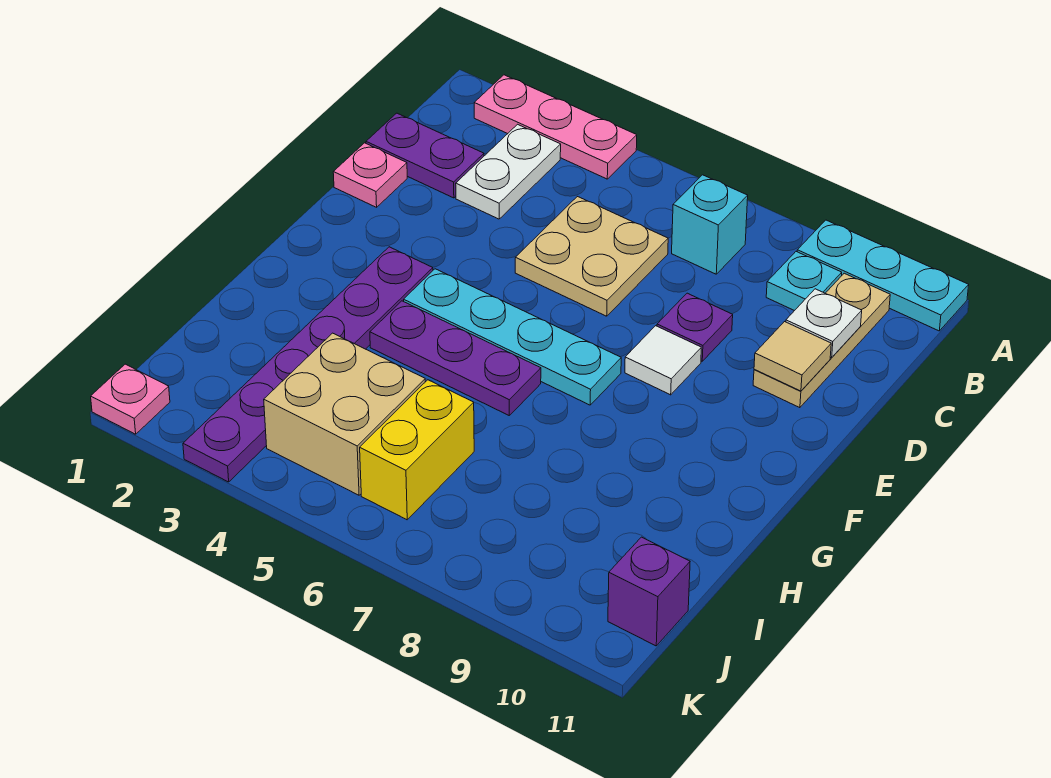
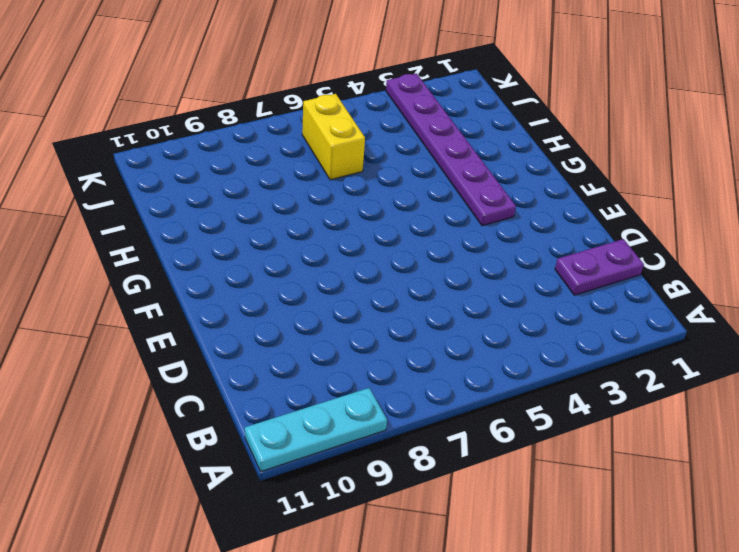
none -> pink plate A2:A4 level 1
none -> white plate B3:C3 level 1
none -> cyan brick B7 level 1

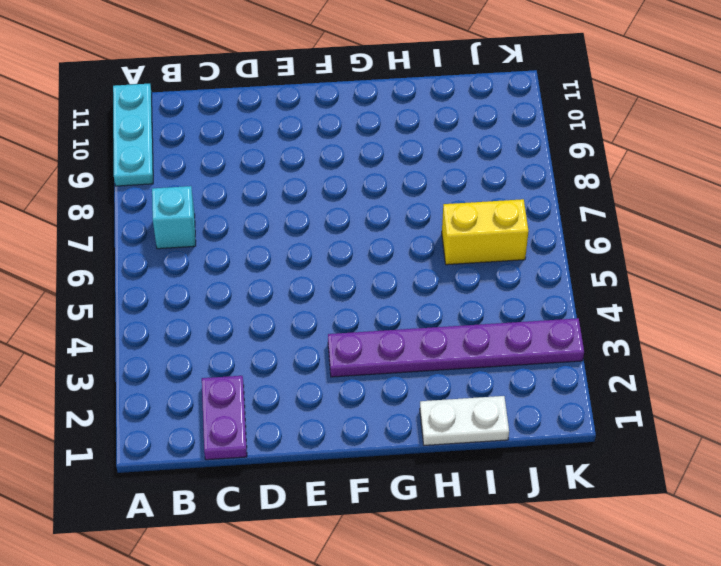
white plate H1:I1 level 1 -> white plate B3:C3 level 1
none -> pink plate A2:A4 level 1
none -> cyan plate B9 level 1
none -> tan plate B10:D10 level 1

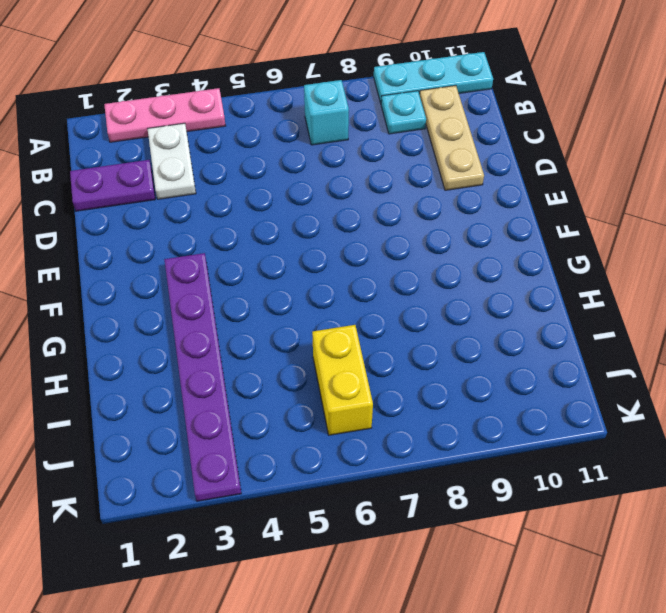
none -> tan plate C5:D6 level 1
none -> pink plate D1 level 1
none -> purple plate D8 level 1

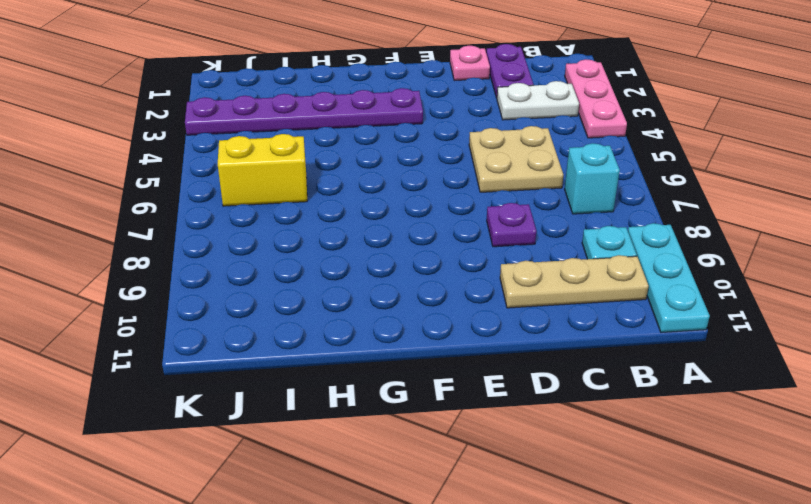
none -> white tile E8 level 1
none -> cyan plate F4:F7 level 1
none -> purple plate G4:G6 level 1

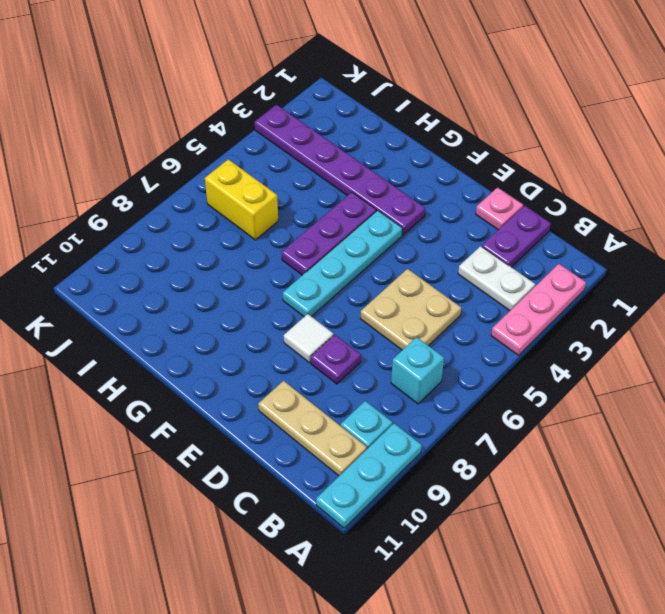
none -> tan brick I4:J5 level 1
none -> purple brick J11 level 1
none -> pink plate K1 level 1

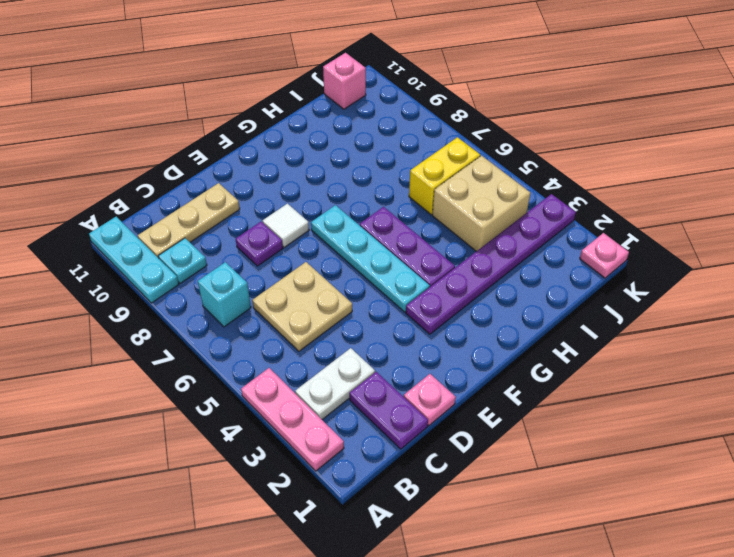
pink brick J11 level 1 -> purple brick J11 level 1
none -> white plate C10 level 2
none -> tan tile D10 level 2

